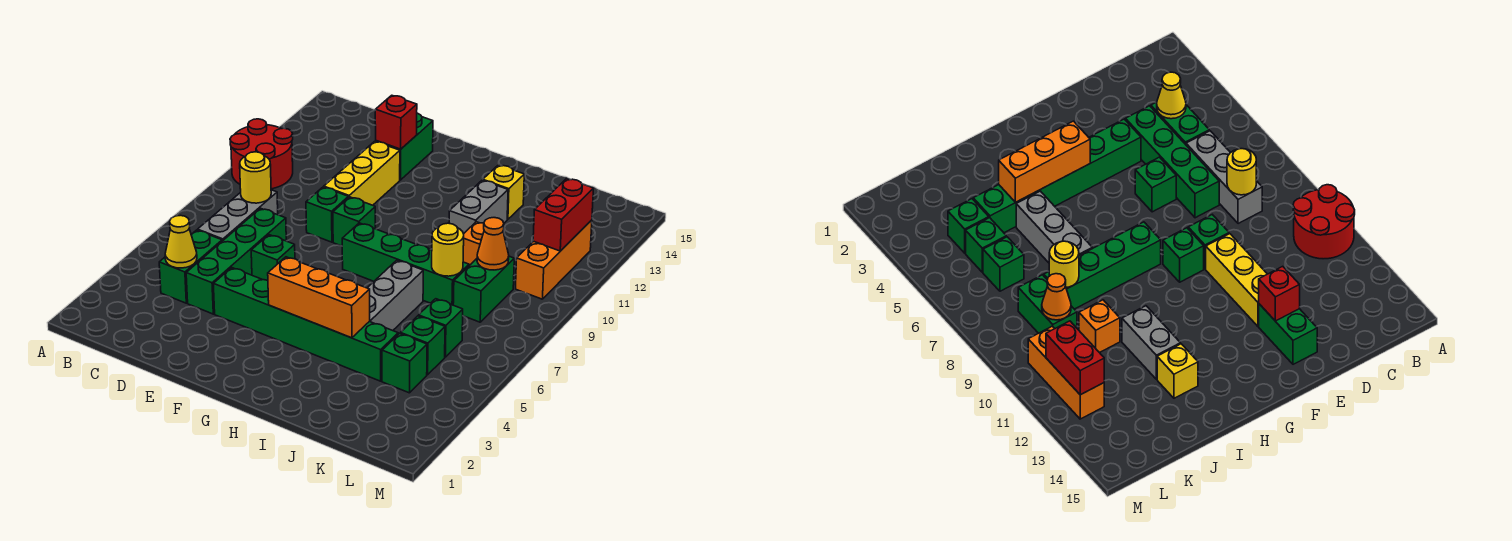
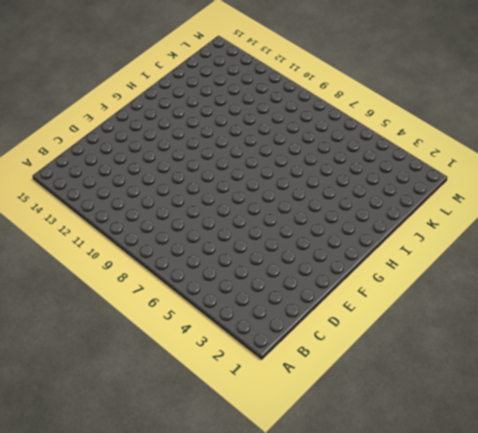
none -> red round brick A10:B11 level 1
none -> green brick C4:C5 level 1
none -> grey brick C6:C8 level 1

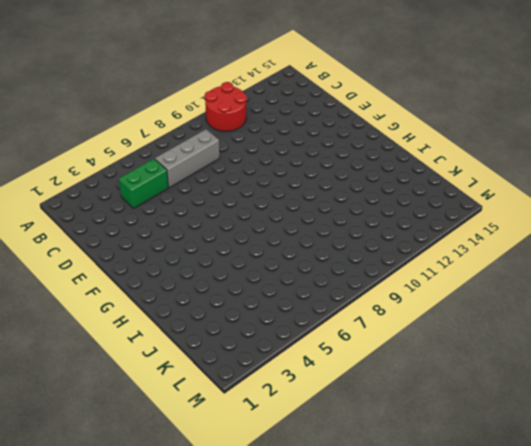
none -> green brick D4:D7 level 1
none -> green brick E4:J4 level 1
none -> green brick E6 level 1

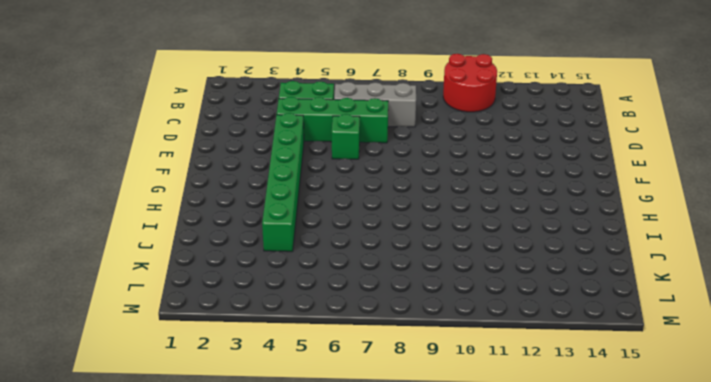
none -> green brick E9 level 1
none -> yellow brick E10:E12 level 1
none -> green brick E13:E14 level 1

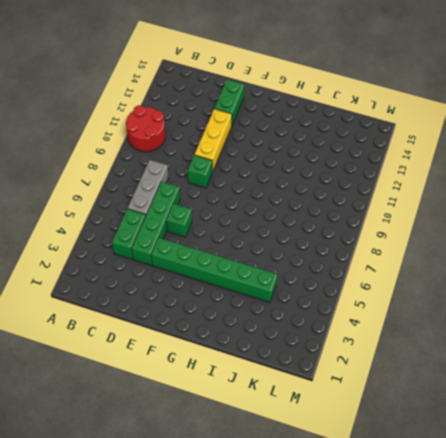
none -> green brick F9 level 1
none -> green brick G8:J8 level 1
none -> grey brick I5:I7 level 1

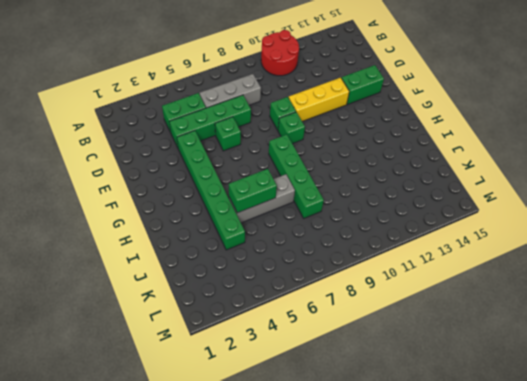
green brick I5:I6 level 2 -> green brick K8:K9 level 1
none -> grey brick I11:I12 level 1
none -> yellow brick I13 level 1
none -> orange brick J10 level 1

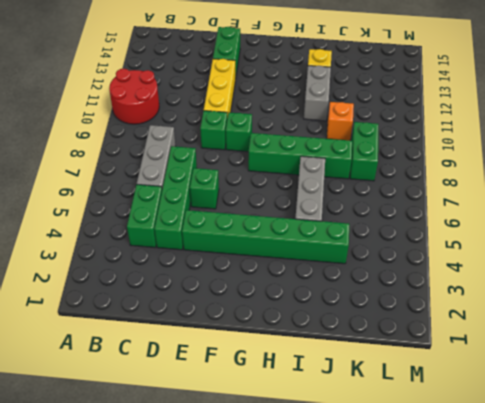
none -> green brick K4 level 1
none -> green brick K5 level 1
none -> green brick K6 level 1

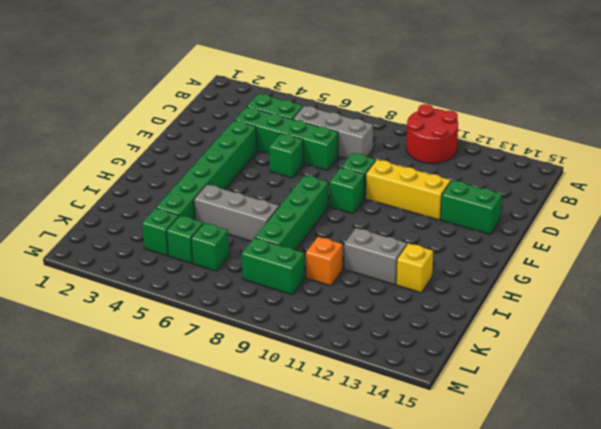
none -> orange brick L10:L12 level 1
none -> yellow cone C4 level 2
none -> yellow round brick C8 level 2

